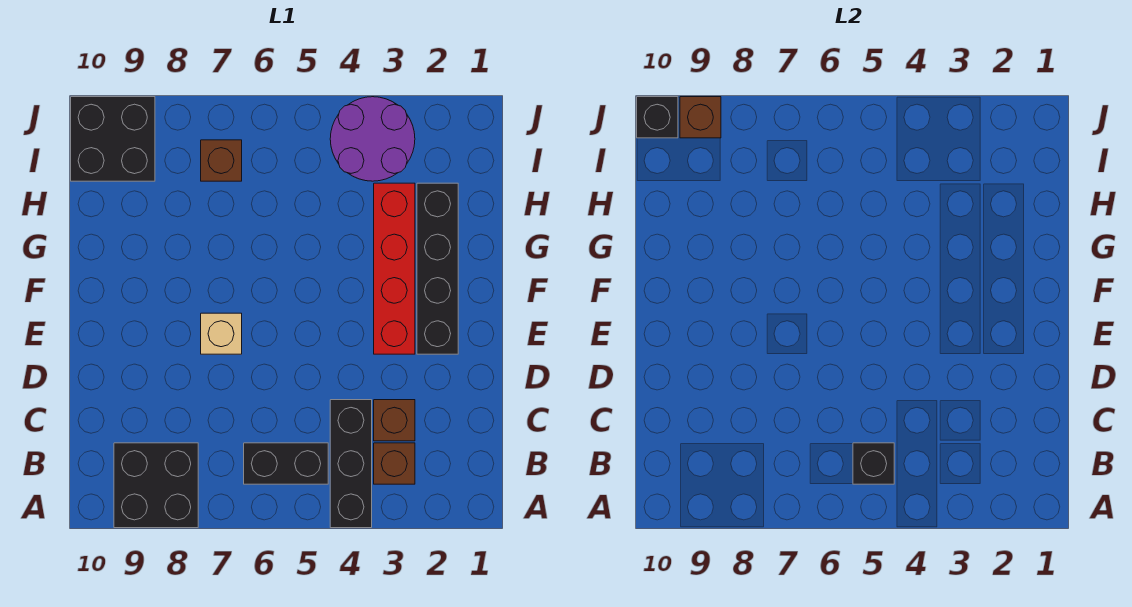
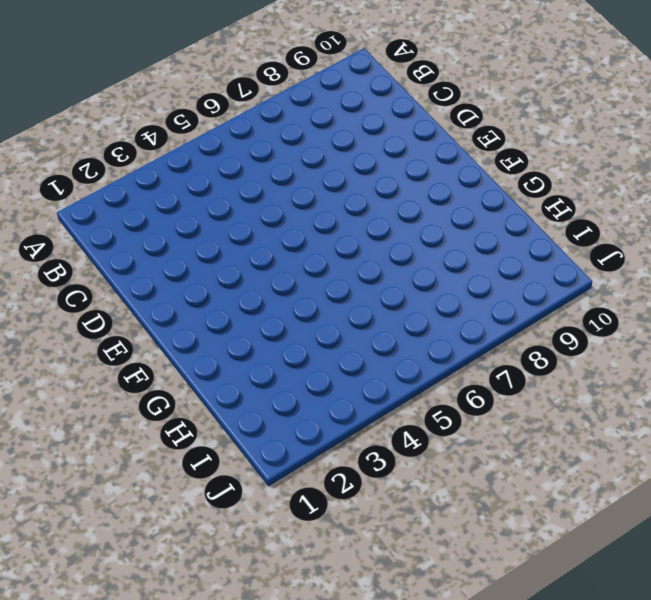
none -> black brick A4:C4 level 1
none -> black brick A8:B9 level 1
none -> brown brick B3 level 1

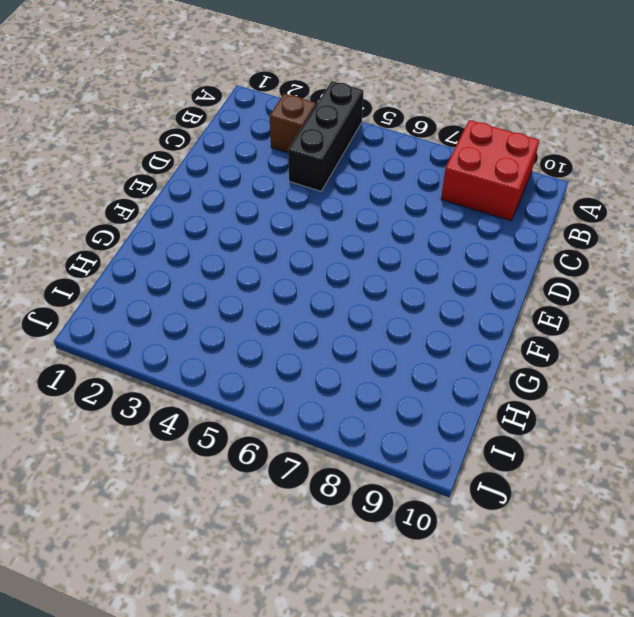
red brick A8:B9 level 1 -> black brick A8:B9 level 1
none -> black brick B5:B6 level 1
none -> brown brick C3 level 1
none -> black brick E2:H2 level 1

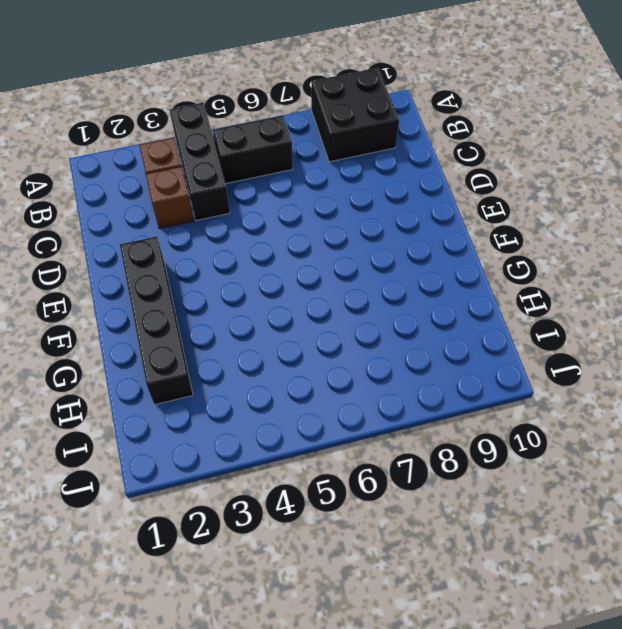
none -> red brick E3:H3 level 1
none -> tan brick E7 level 1
none -> purple round brick I3:J4 level 1

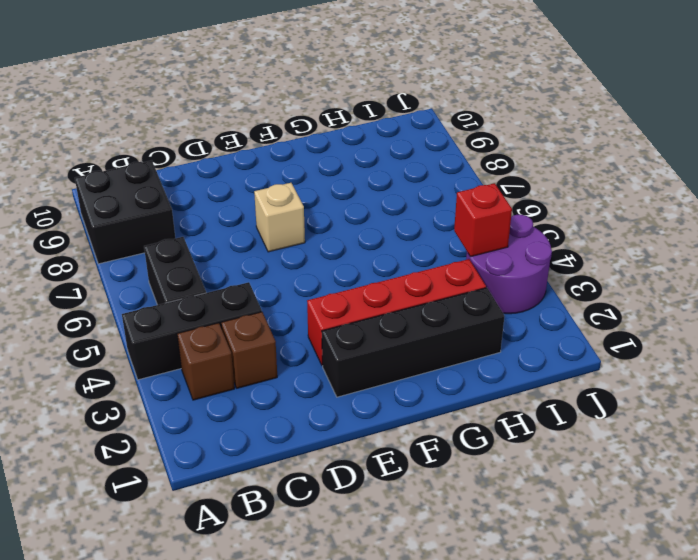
red brick I4 level 2 -> none
none -> brown brick I7 level 1
none -> black brick I9:J10 level 1
none -> black brick B5 level 2

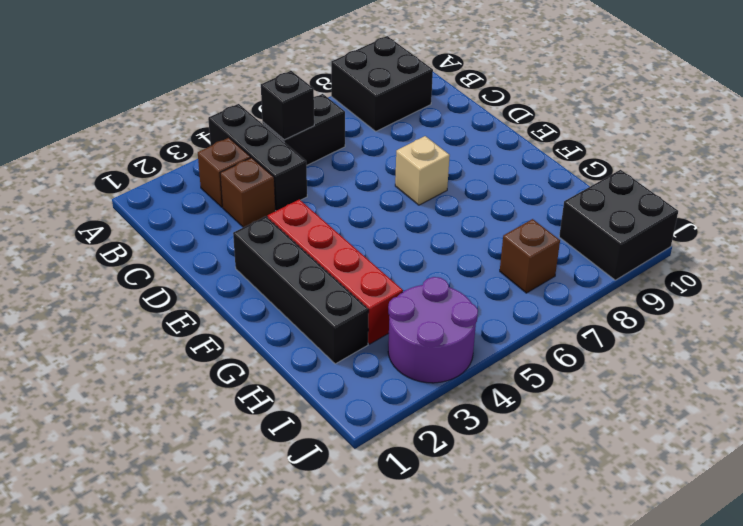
none -> brown brick J9 level 2
none -> black brick J10 level 2

